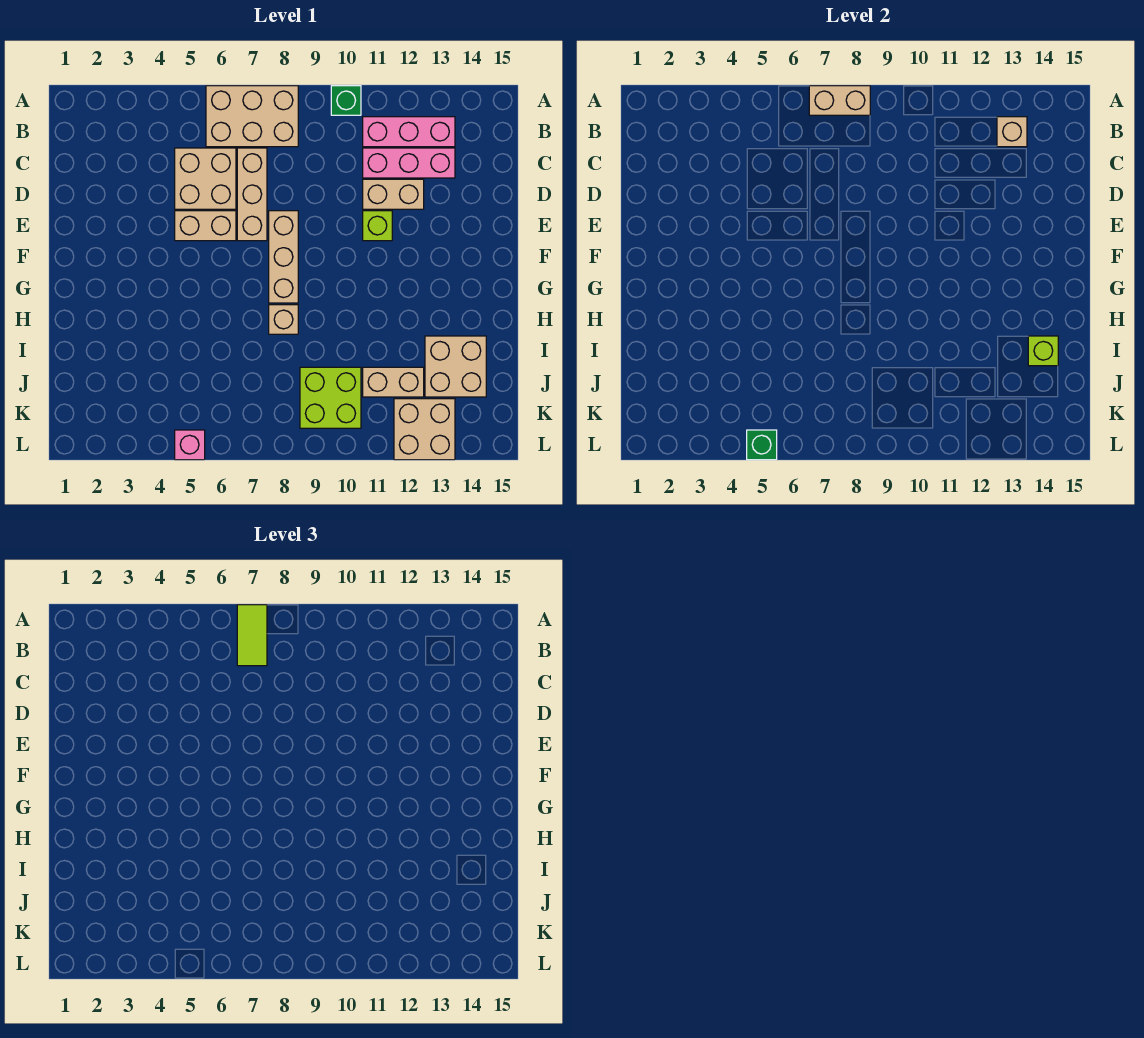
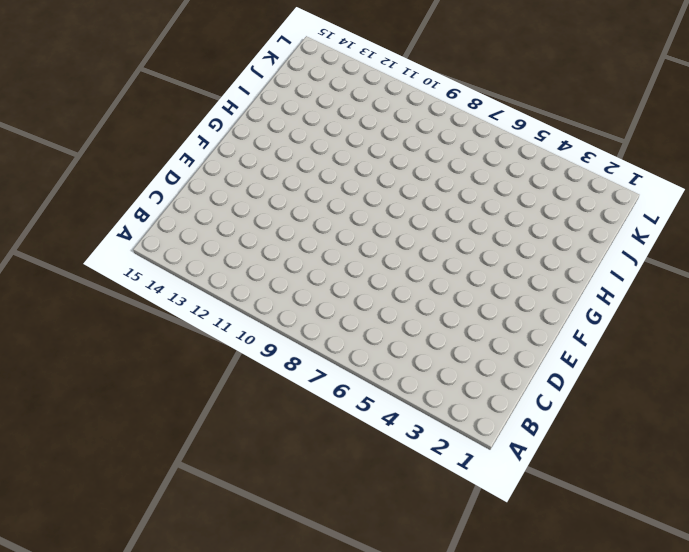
none -> tan brick A6:B8 level 1
none -> green brick A10 level 1
none -> pink brick B11:B13 level 1

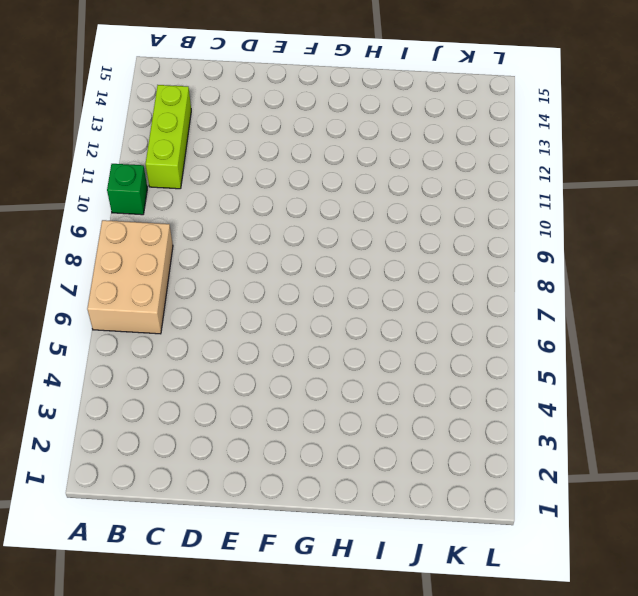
lime brick B11:B13 level 1 -> pink brick B11:B13 level 1
none -> tan brick C5:D6 level 1
none -> tan brick C7:E7 level 1
none -> pink brick C11:C13 level 1

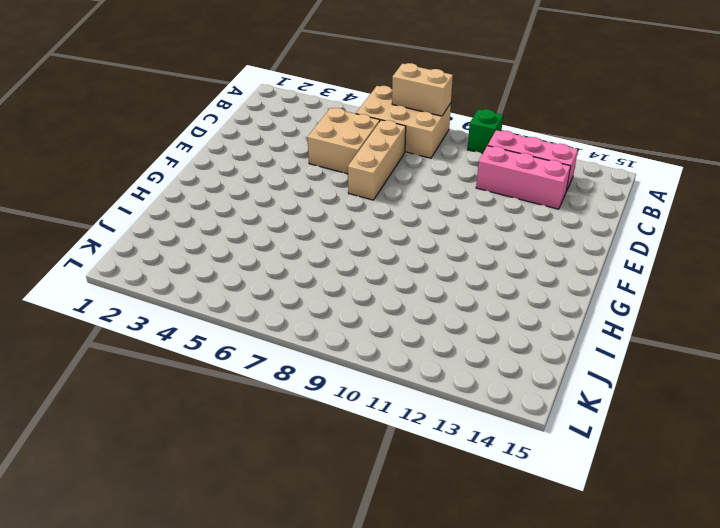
none -> tan brick D11:D12 level 1
none -> tan brick E5:E6 level 1
none -> tan brick E8:G8 level 1

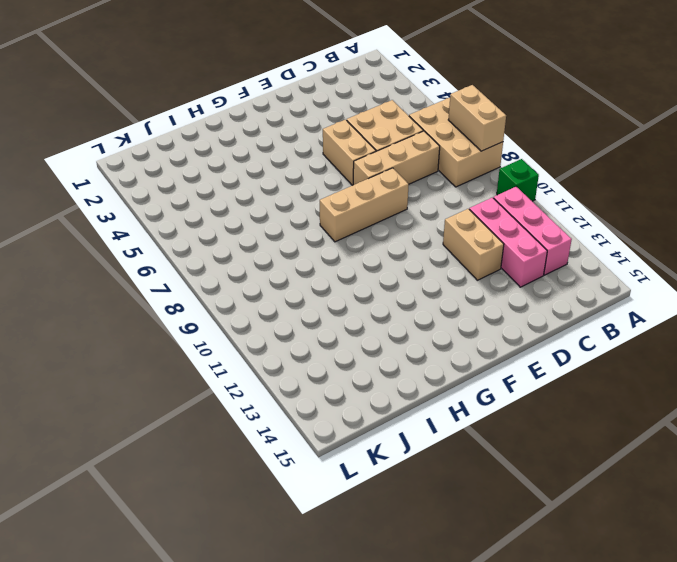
none -> lime brick E11 level 1
none -> tan brick H8 level 1
none -> tan brick I13:J14 level 1

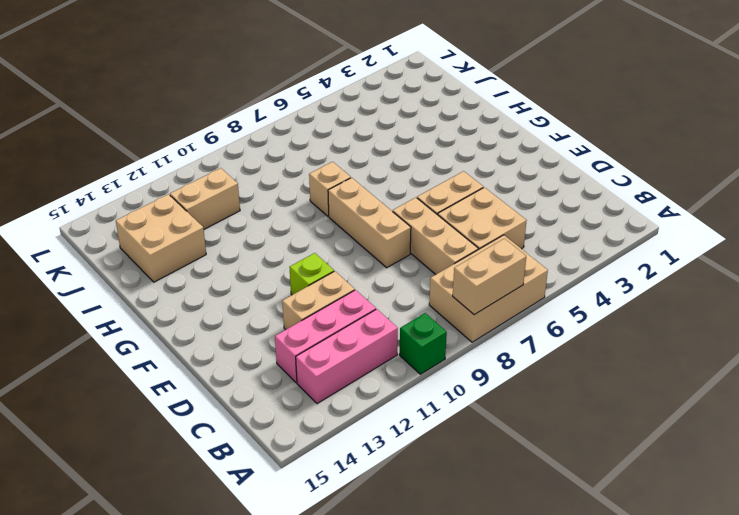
none -> lime brick J9:K10 level 1
none -> tan brick K12:L13 level 1
none -> pink brick L5 level 1

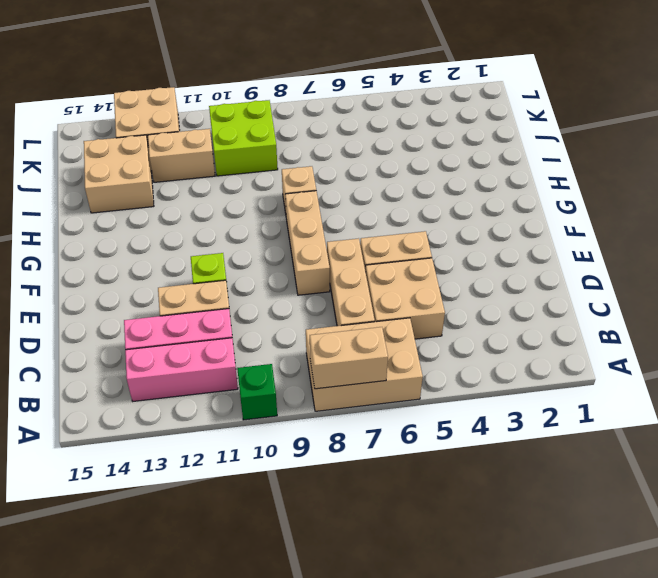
none -> pink brick L5 level 1
none -> tan brick B13 level 2
none -> lime brick I14 level 2

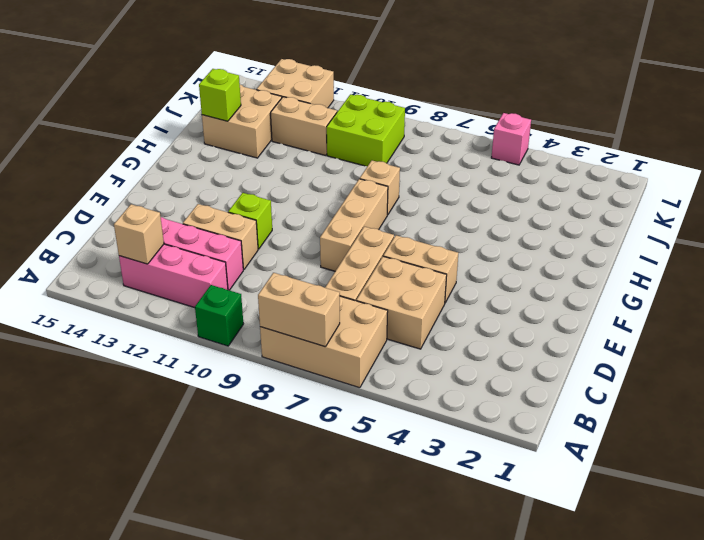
none -> green brick L5 level 2
none -> lime tile A7:B7 level 3

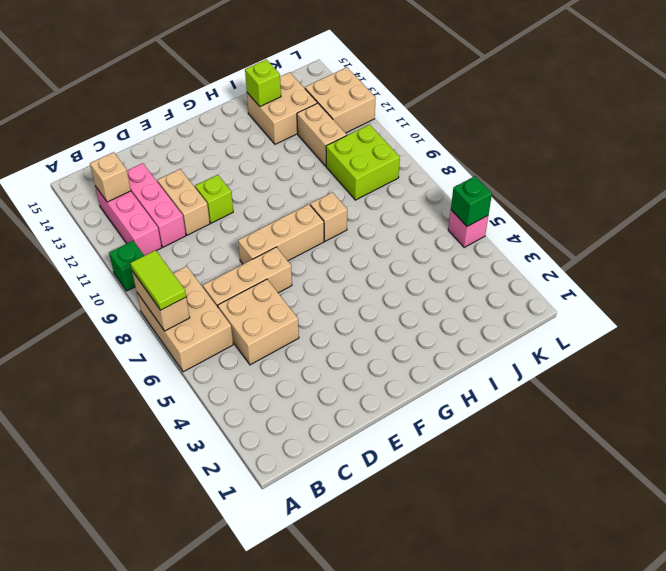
lime tile A7:A8 level 3 -> lime tile A7:B7 level 3
none -> tan brick E5:E6 level 1

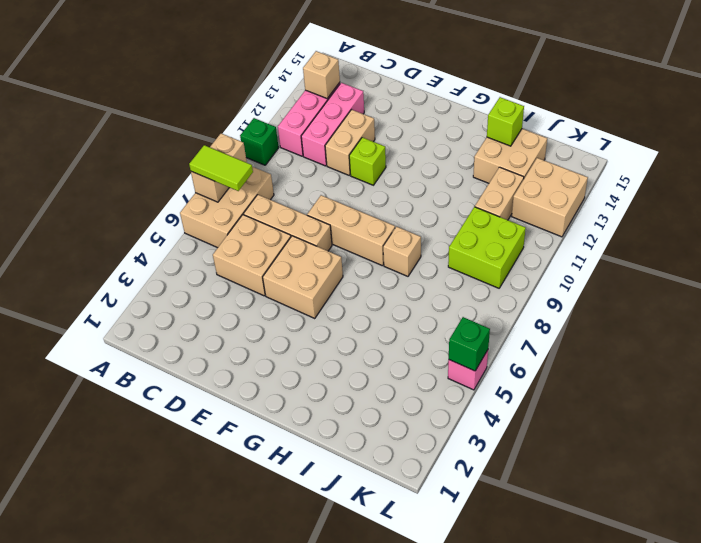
tan brick E5:F6 level 1 -> tan brick E5:E6 level 1

